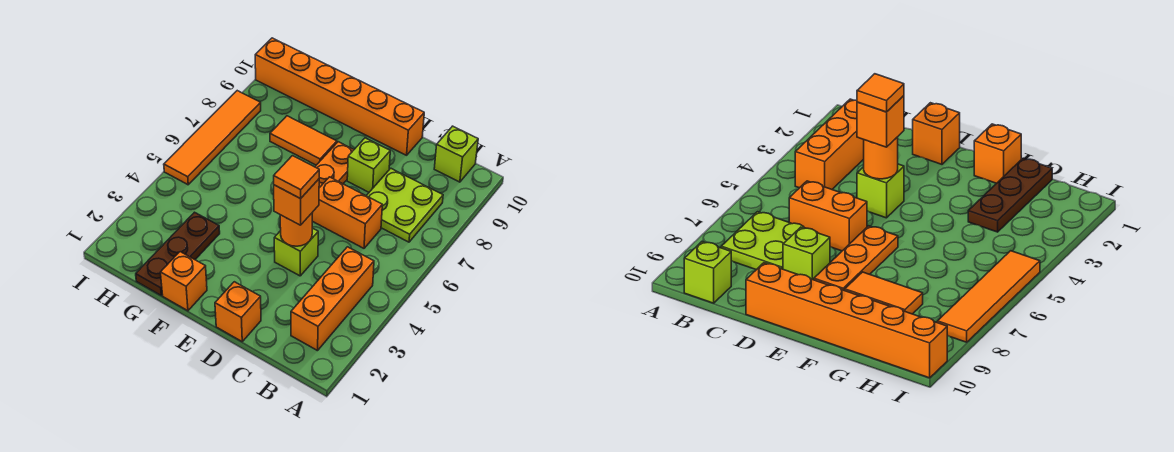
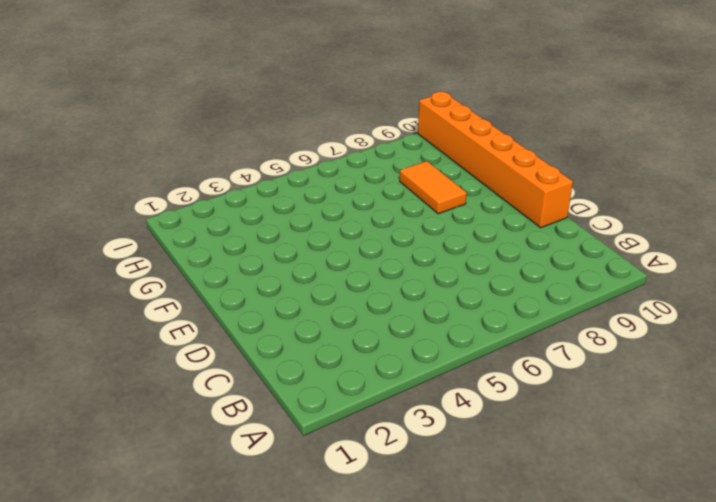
none -> orange brick B2:B4 level 1
none -> lime plate B7:C8 level 1
none -> lime brick B10 level 1

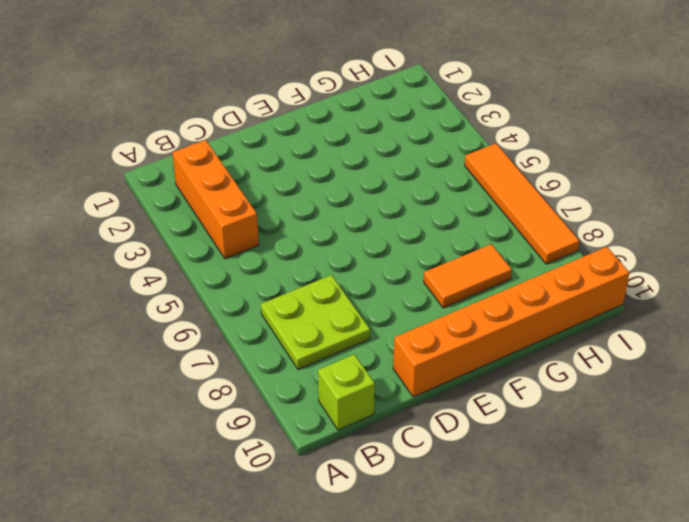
none -> orange brick C6:D6 level 1
none -> orange brick D1 level 1
none -> lime brick D4 level 1

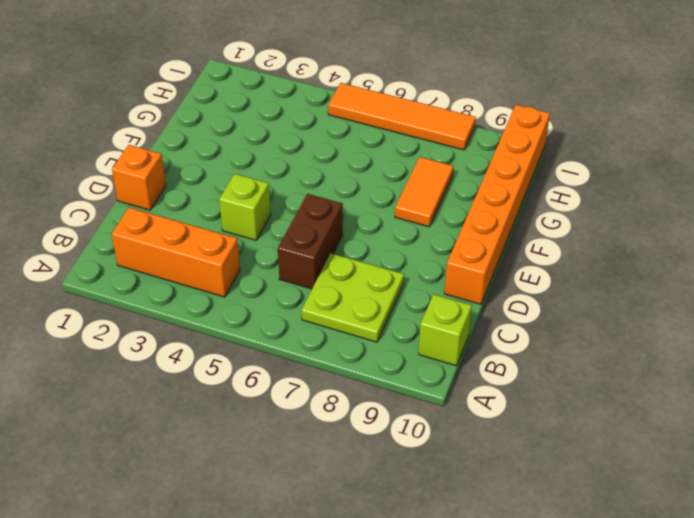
brown brick C6:D6 level 1 -> orange brick C6:D6 level 1
none -> lime brick D8 level 1
none -> orange plate E6:E8 level 1
none -> orange brick F1 level 1

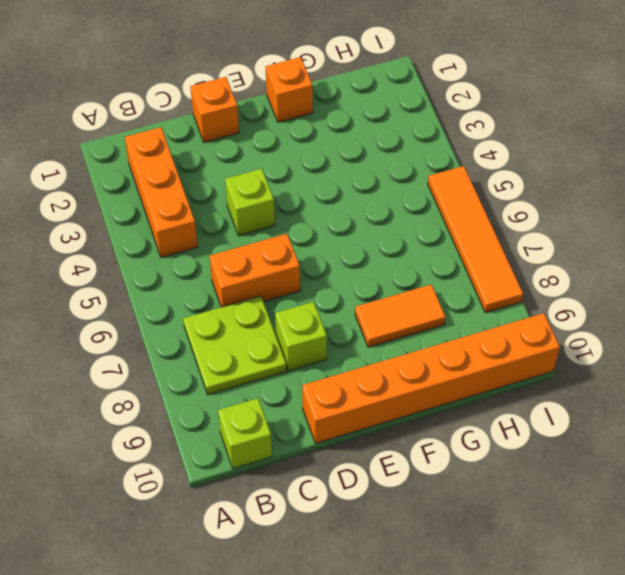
none -> orange plate E6:E8 level 1
none -> brown plate G1:G3 level 1
none -> orange round brick D4 level 2

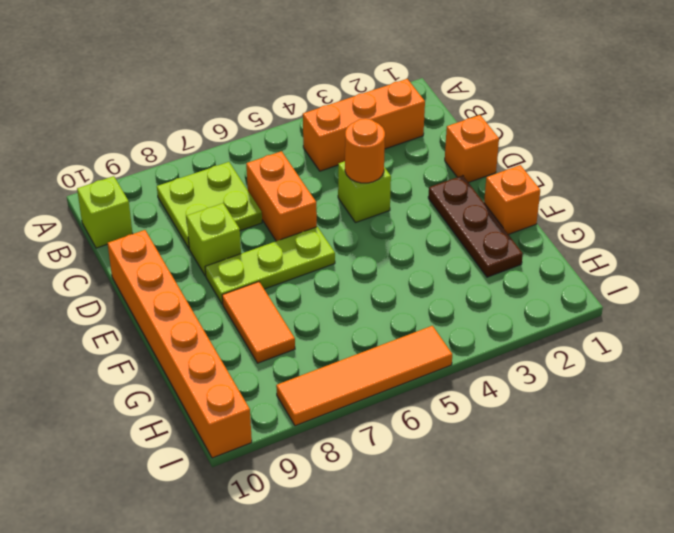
brown plate E2:G2 level 1 -> brown plate G1:G3 level 1
lime plate E6:E8 level 1 -> orange plate E6:E8 level 1
none -> orange brick D4 level 3
none -> orange tile D4 level 4

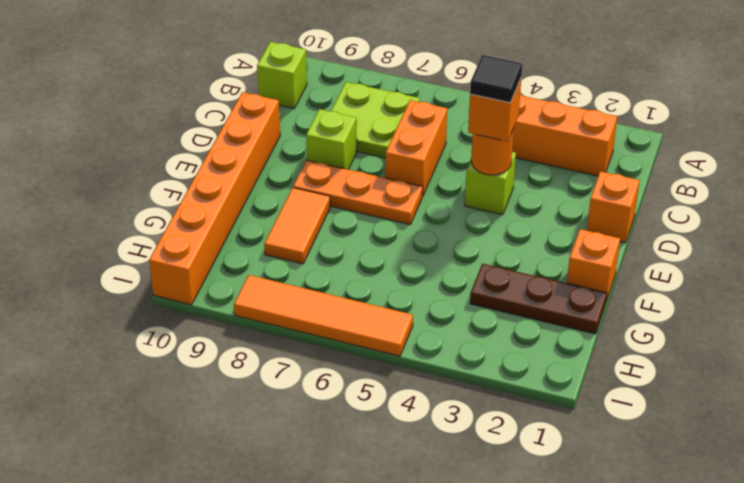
black tile D4 level 4 -> orange tile D4 level 4

